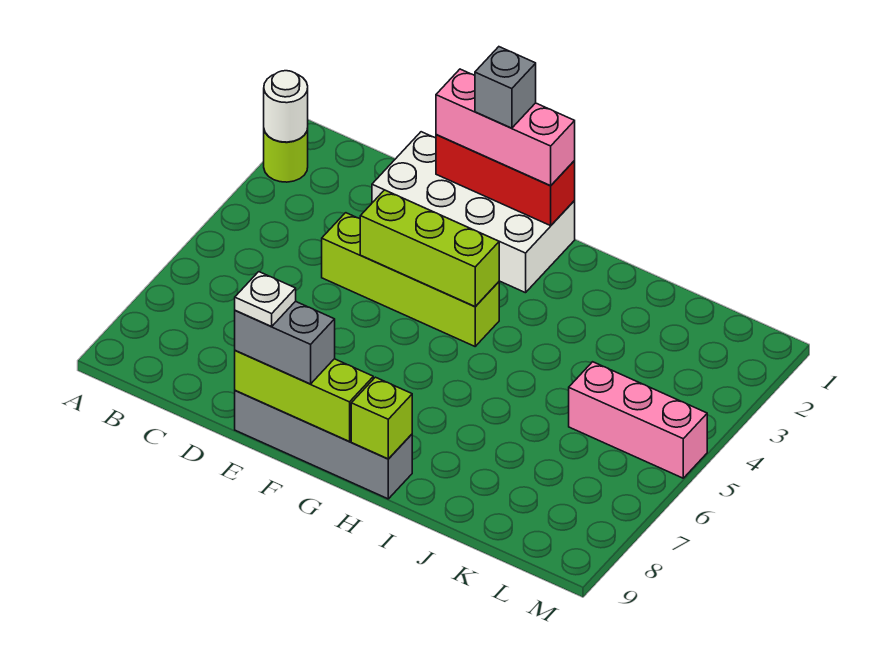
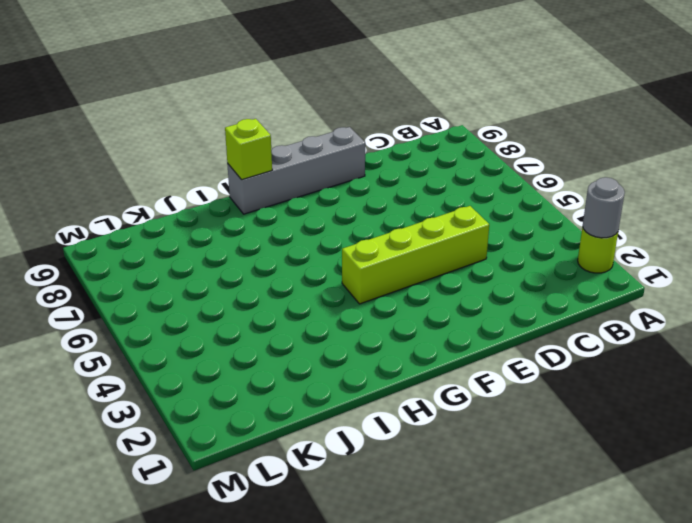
grey round brick A2 level 2 -> white round brick A2 level 2
none -> white brick D1:G2 level 1
none -> pink brick K5:M5 level 1
none -> red brick E1:G1 level 2

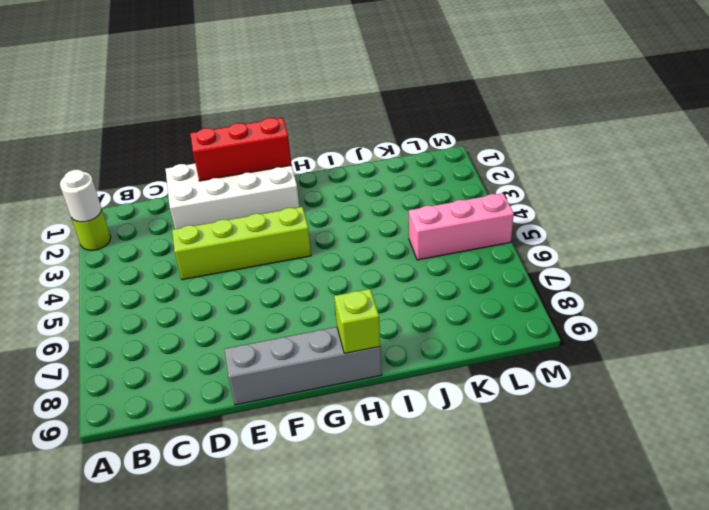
none -> lime brick E4:G4 level 2
none -> lime brick E9:G9 level 2
none -> pink brick E1:G1 level 3

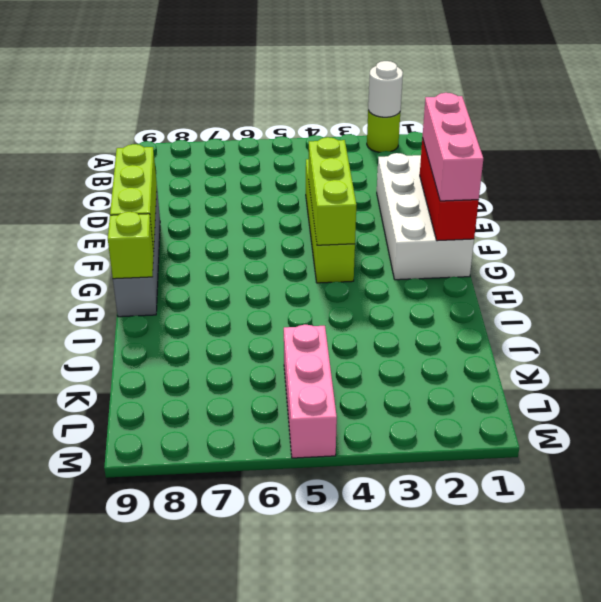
none -> grey brick E9:F9 level 3
none -> white plate E9 level 4
none -> grey brick F1 level 4

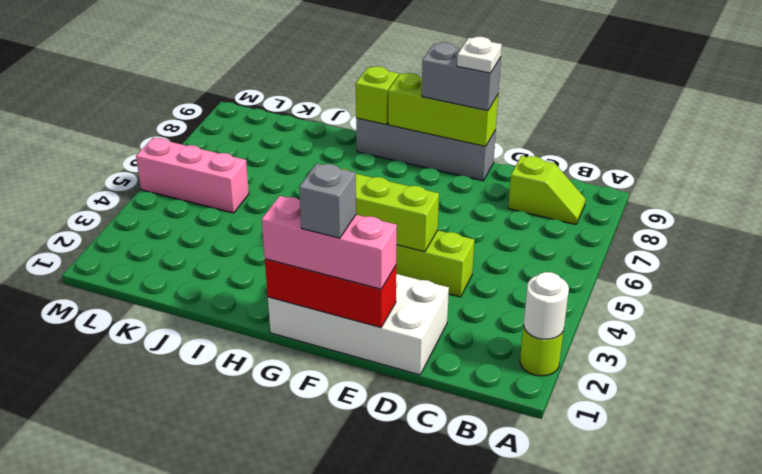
lime slope B8:C8 level 1 top C -> none

